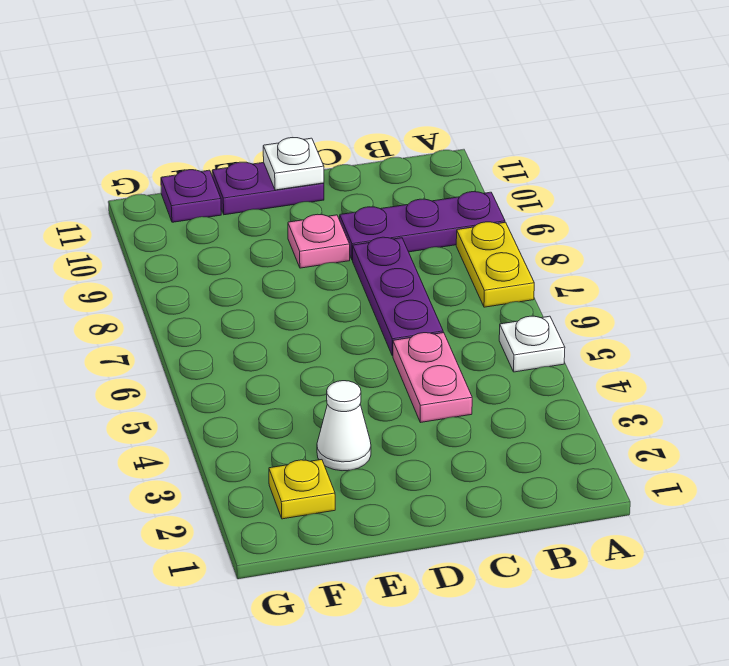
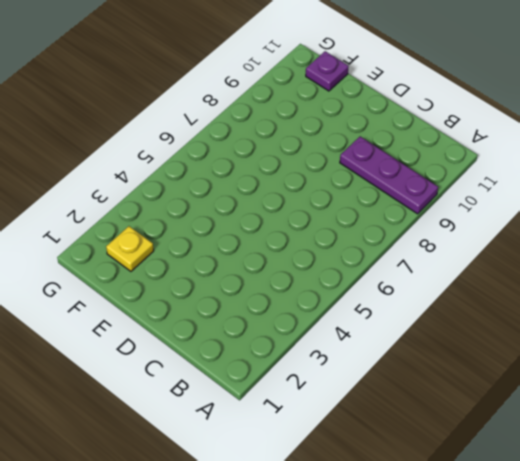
none -> white plate A5 level 1
none -> yellow plate A7:A8 level 1

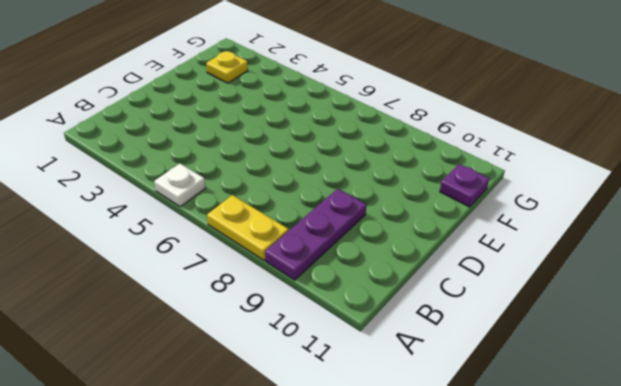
none -> pink plate C4:C5 level 1
none -> purple plate C6:C8 level 1

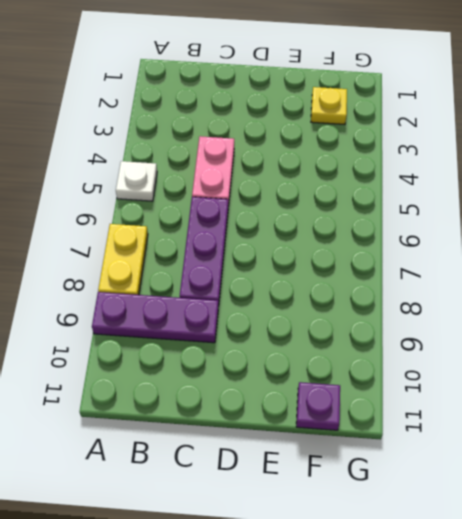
none -> pink plate D9 level 1
none -> purple plate D11:E11 level 1

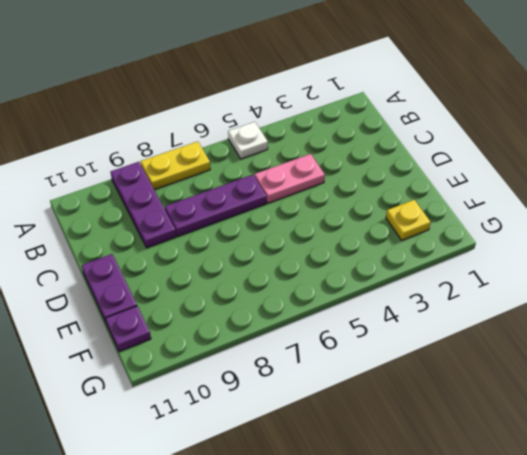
none -> pink plate D9 level 1
none -> white cone E3 level 1

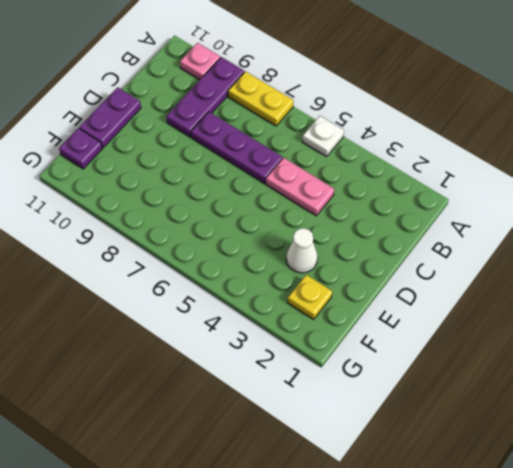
pink plate A10 level 1 -> pink plate D9 level 1
none -> white plate D11 level 2

